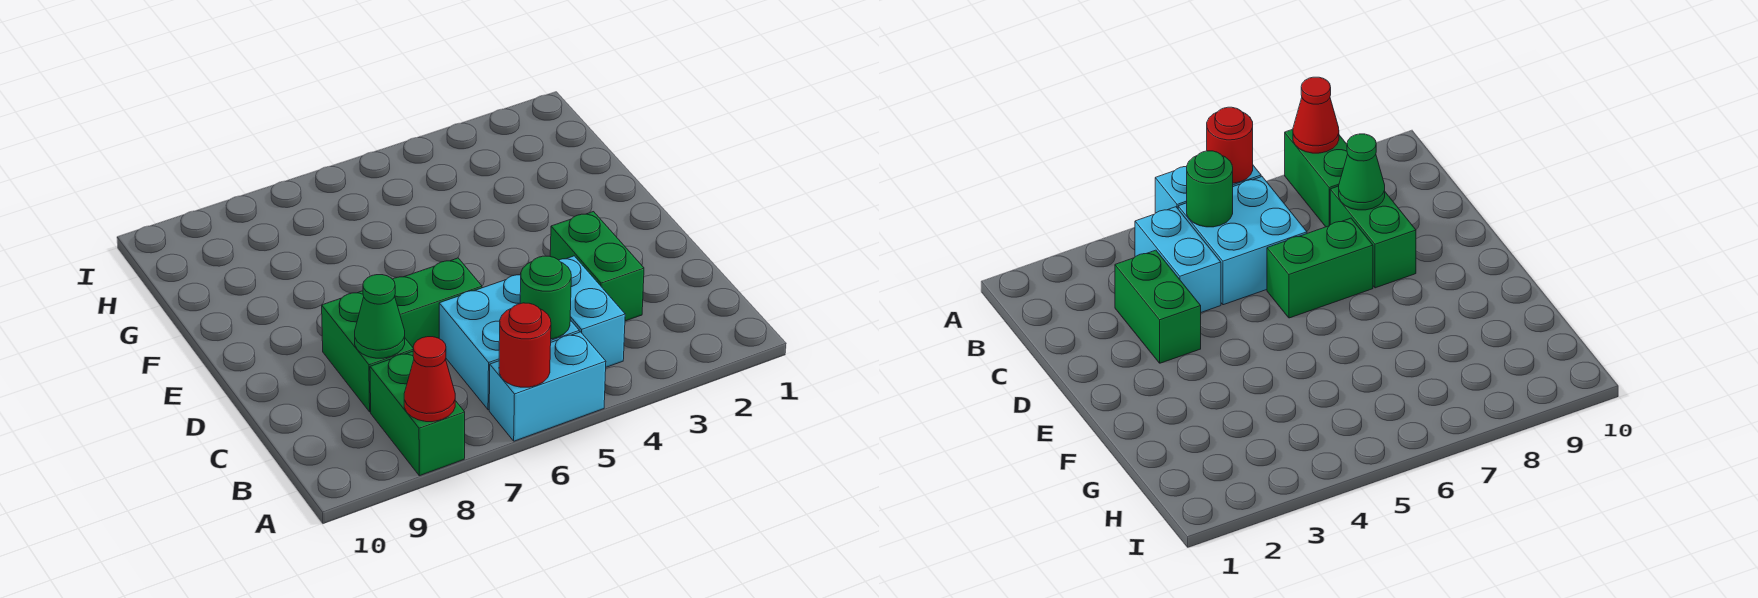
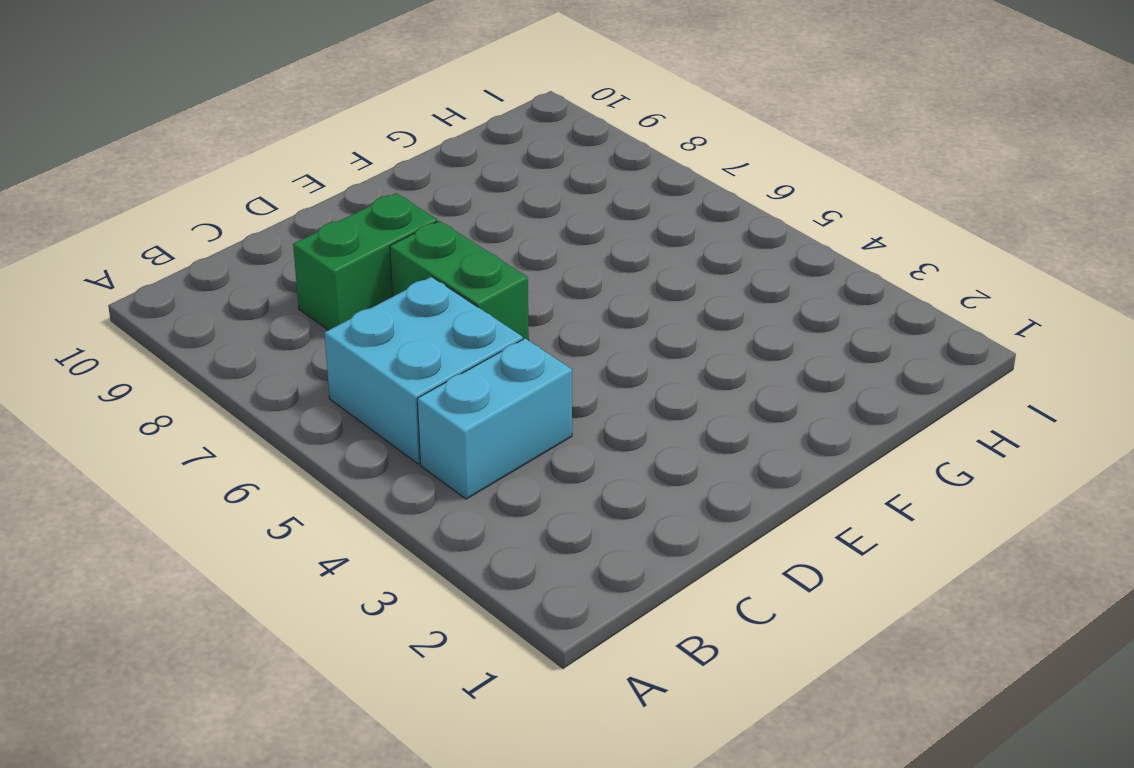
none -> cyan brick A5:A6 level 1
none -> green brick A8:B8 level 1

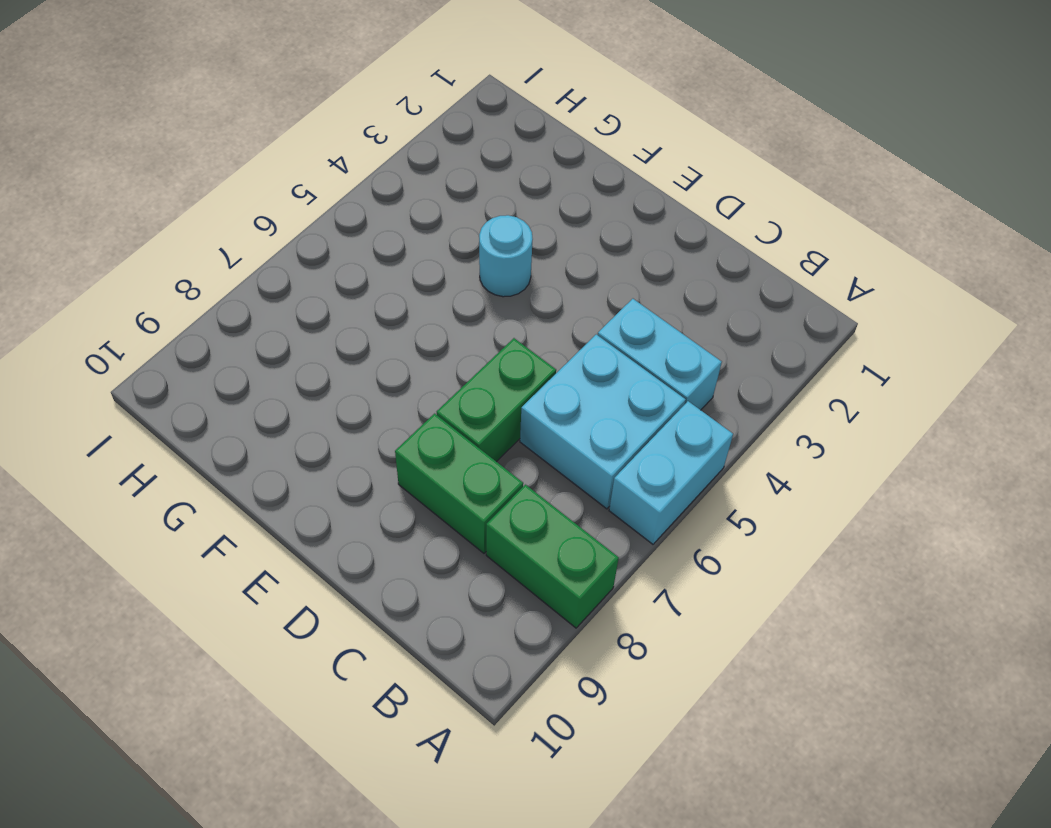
cyan round brick F4 level 1 -> none
none -> green brick C3:D3 level 1
none -> red round brick A6 level 2

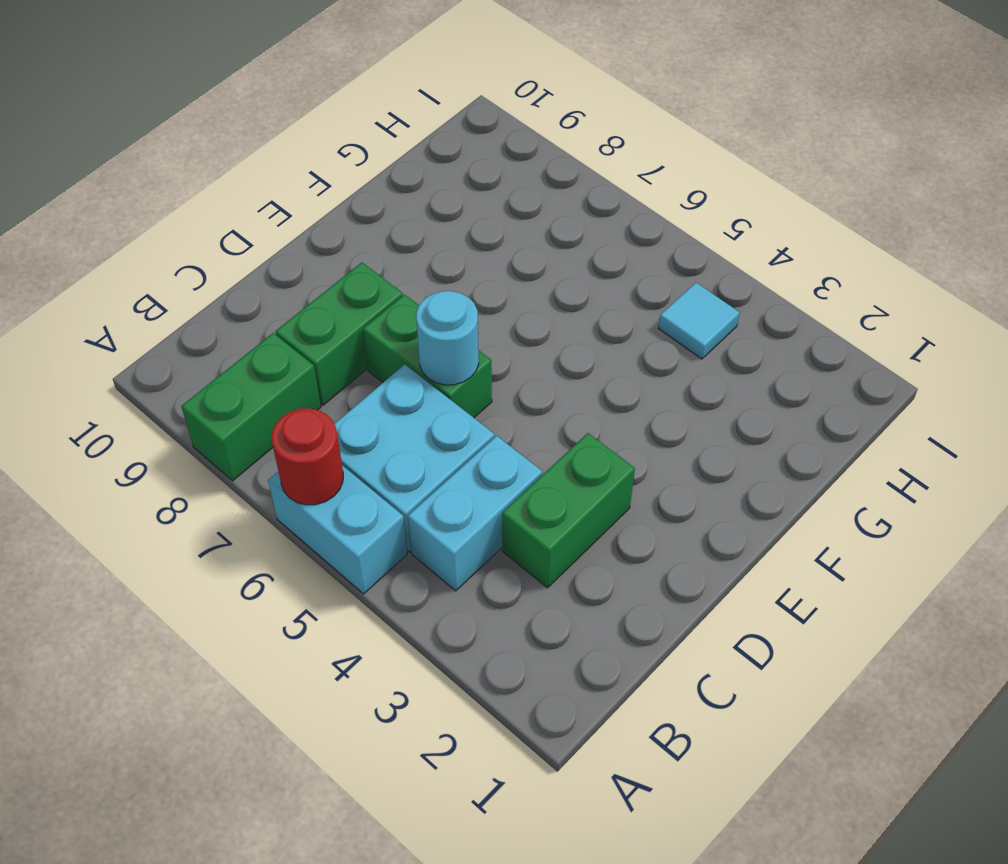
cyan round brick D6 level 2 -> none
cyan tile H4 level 1 -> none
none -> red cone A8 level 2
none -> green round brick B5 level 2

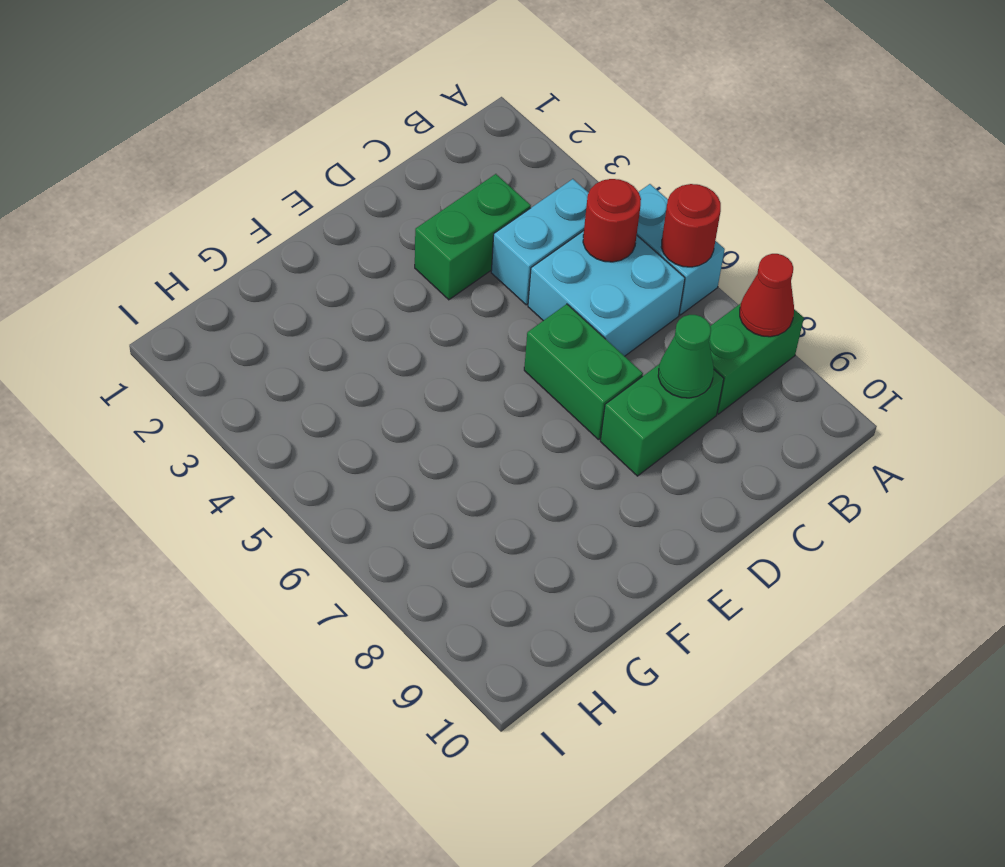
red round brick B5 level 2 -> green round brick B5 level 2

